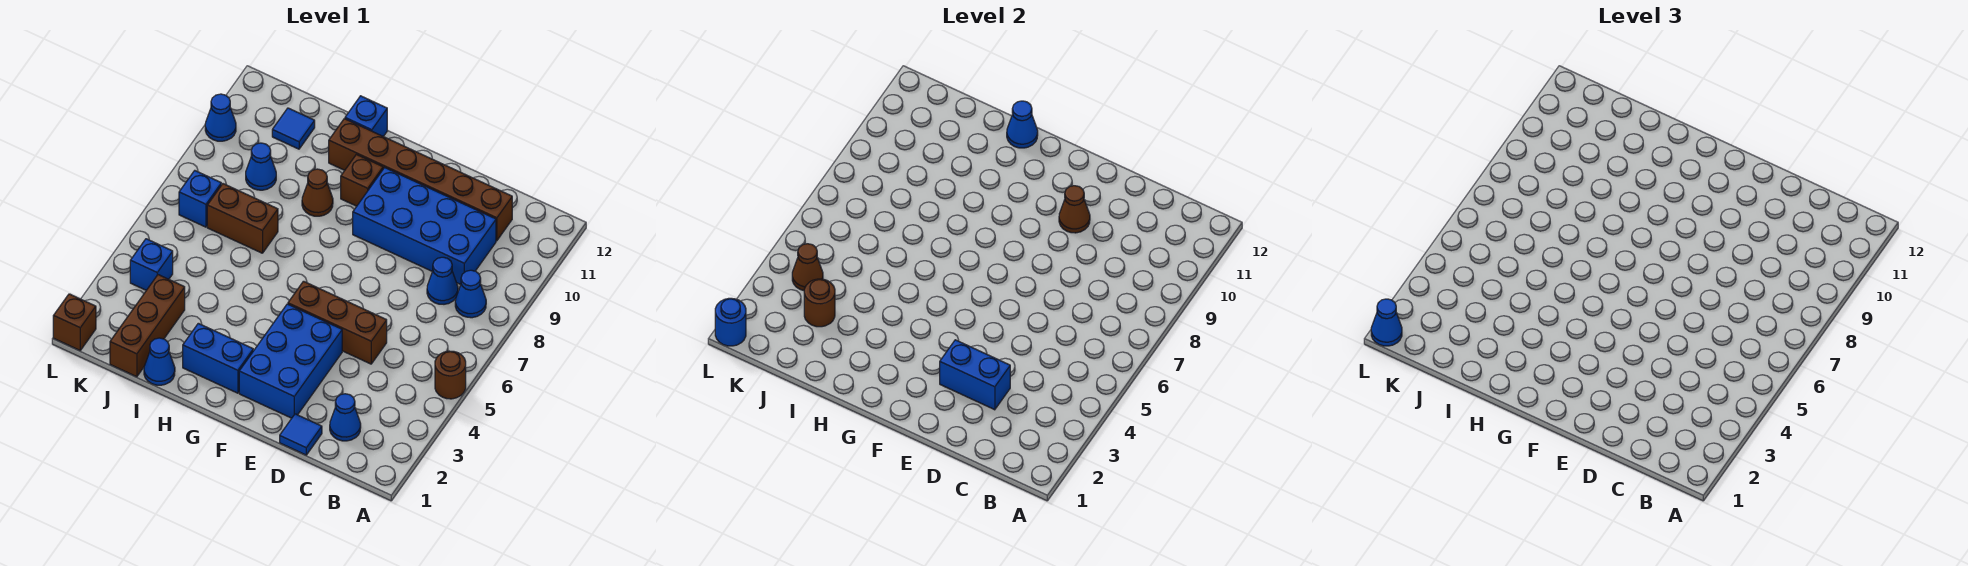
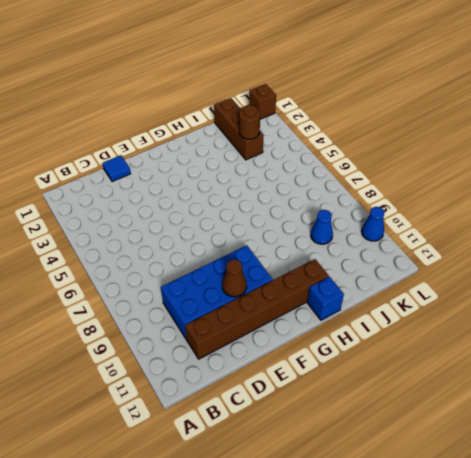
none -> brown round brick A5 level 1
none -> blue cone B8 level 1
none -> blue cone C2 level 1

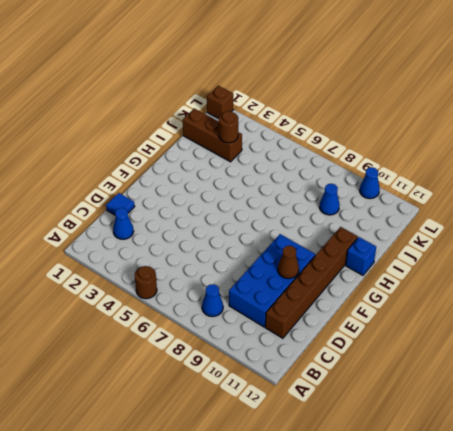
none -> blue cone C8 level 1
none -> brown brick D5:F5 level 1
none -> blue brick E2:F4 level 1

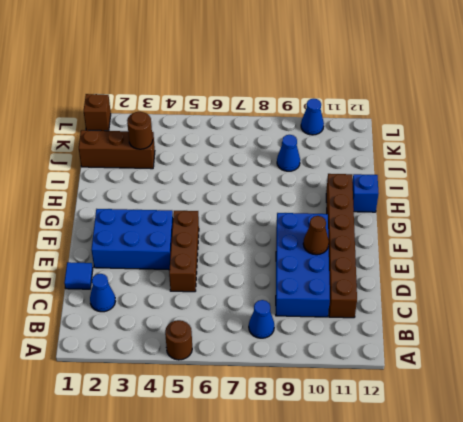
none -> blue cone C8 level 1
none -> blue brick G2:H2 level 1
none -> brown brick G10 level 1

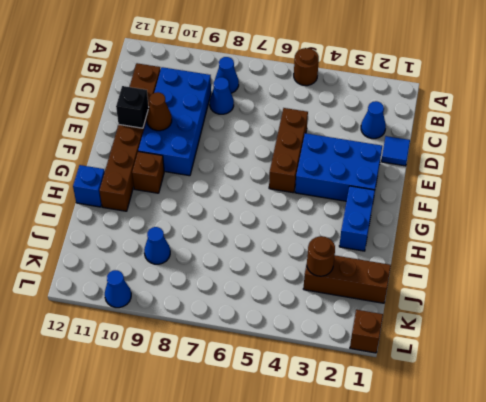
black brick E11 level 2 -> none
none -> brown cone H9 level 1
none -> blue cone I1 level 1
none -> brown brick I7:J7 level 1

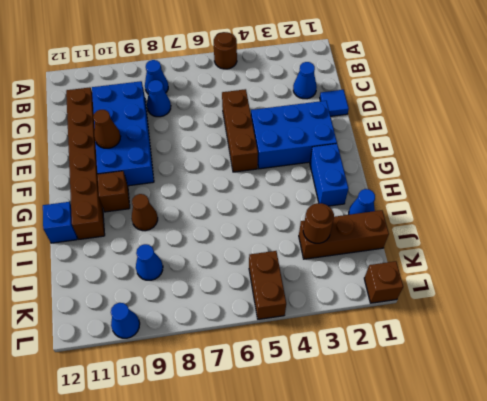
brown brick K5:L5 level 1 -> brown brick I7:J7 level 1
none -> blue tile J11 level 1
none -> blue brick K4 level 1
none -> blue brick K7 level 1

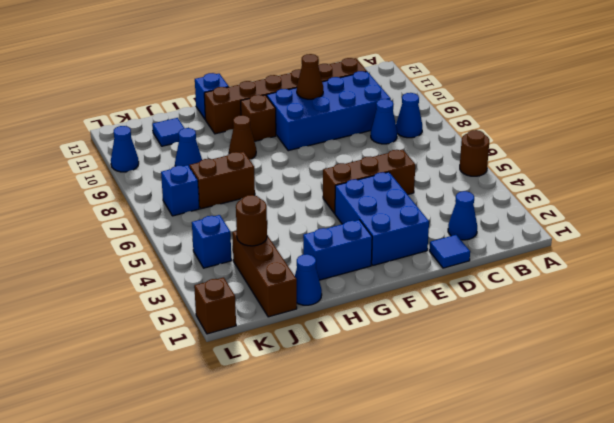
none -> blue brick D3:E3 level 2
none -> blue cone H12 level 2
none -> brown cone K4 level 2

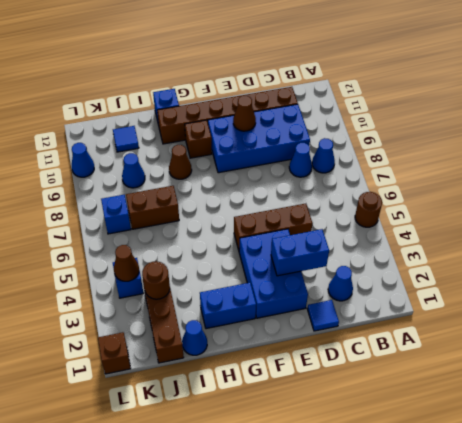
none -> blue cone H12 level 2
none -> blue round brick L1 level 2
none -> blue cone L1 level 3

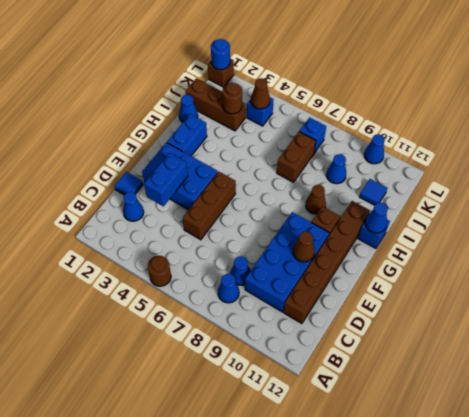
none -> blue cone L1 level 3

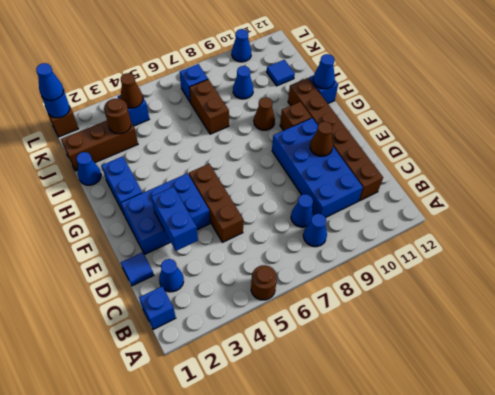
blue brick B1 level 1 -> none

